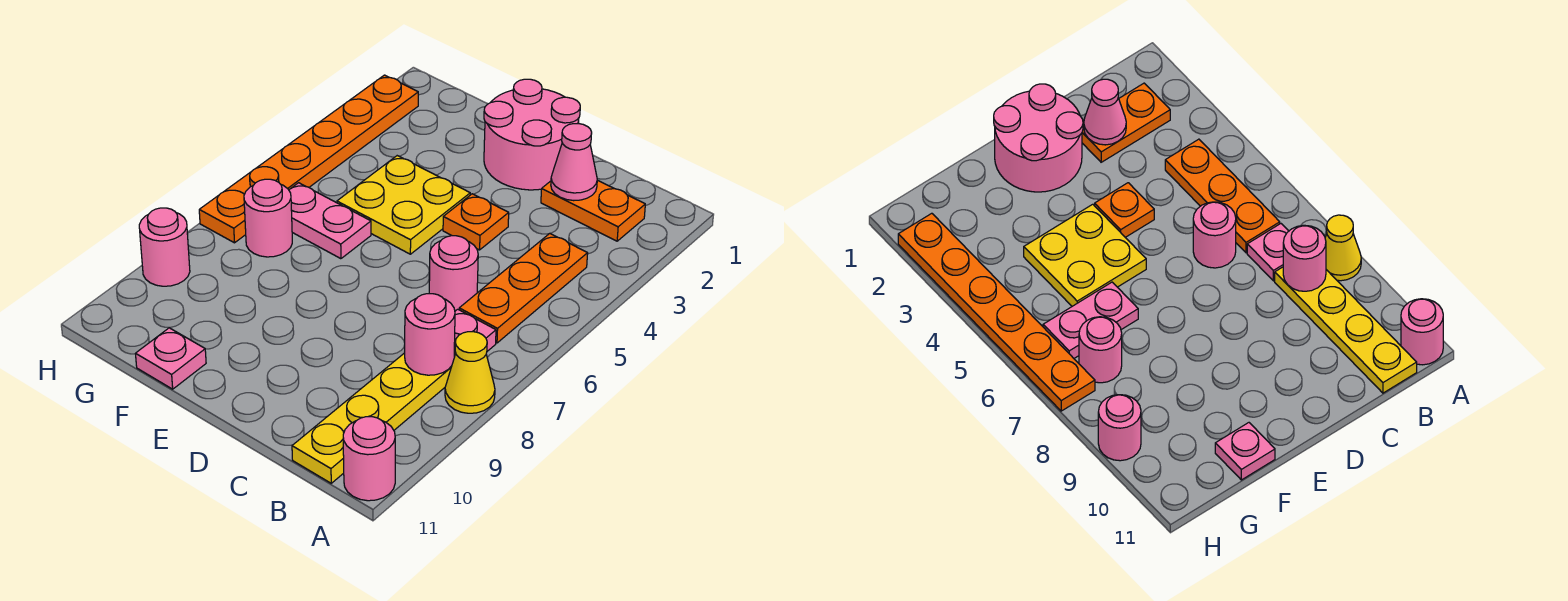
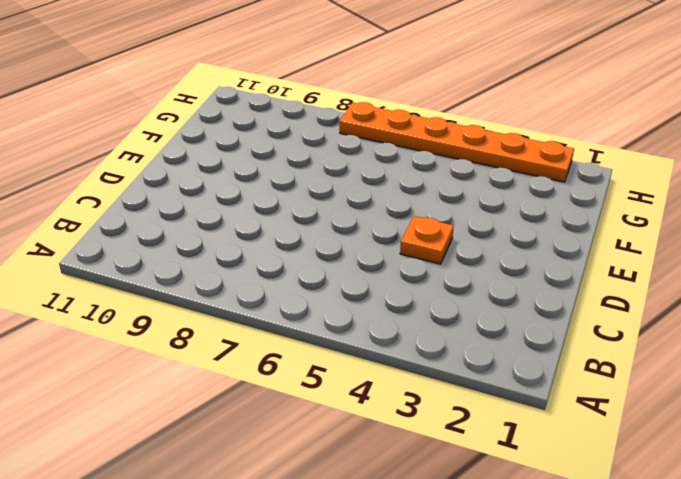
none -> yellow cone A8 level 1
none -> pink round brick A11 level 1
none -> orange plate B2:C2 level 1

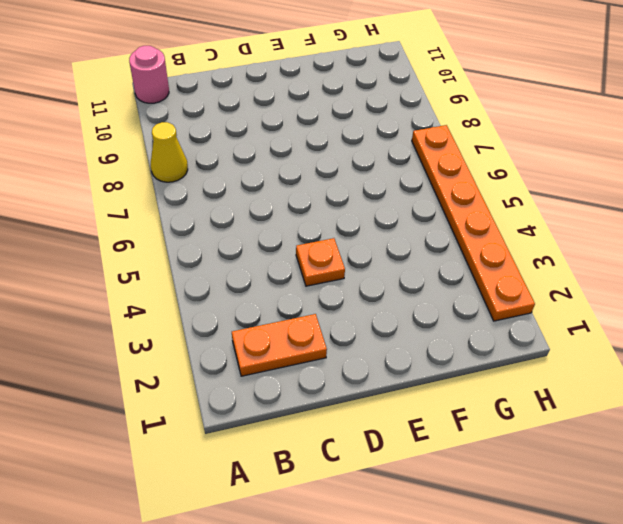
none -> orange plate B4:B6 level 1
none -> pink plate B7 level 1
none -> yellow plate B8:B11 level 1

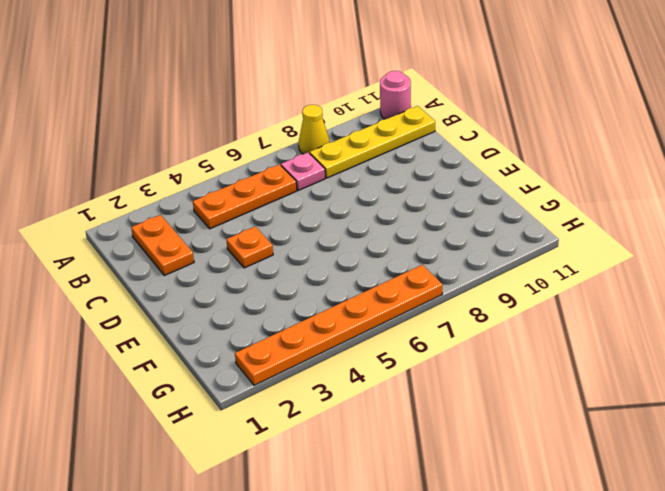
none -> pink round brick C6 level 1
none -> pink round brick D1:E2 level 1
none -> yellow plate E4:F5 level 1

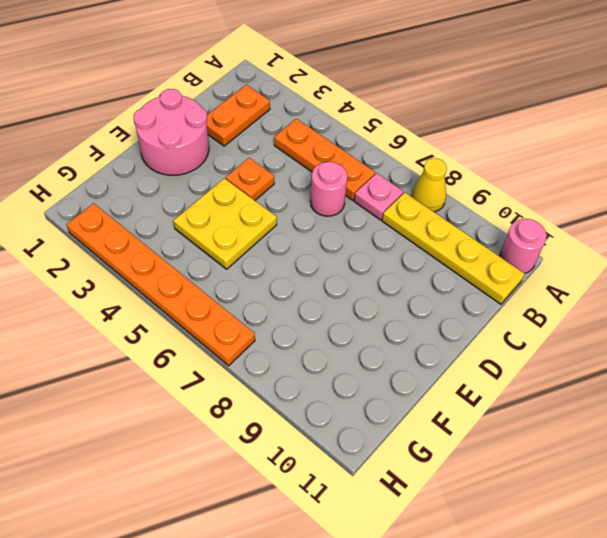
none -> pink plate F6:G6 level 1
none -> pink plate F11 level 1
none -> pink round brick G7 level 1

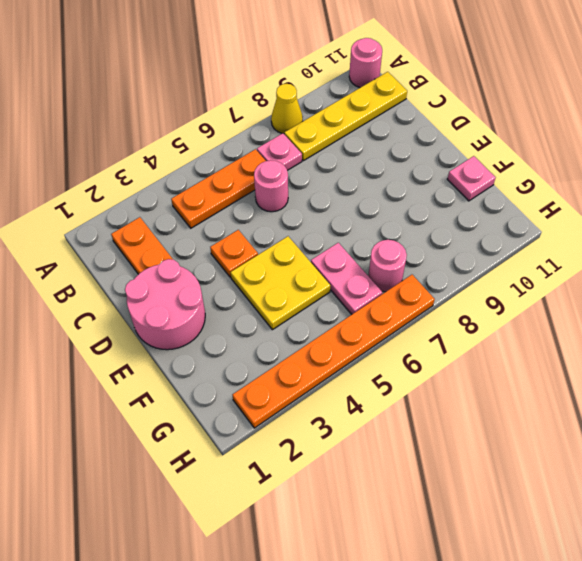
none -> pink round brick H9 level 1
none -> pink round brick B8 level 2
none -> pink cone C2 level 2

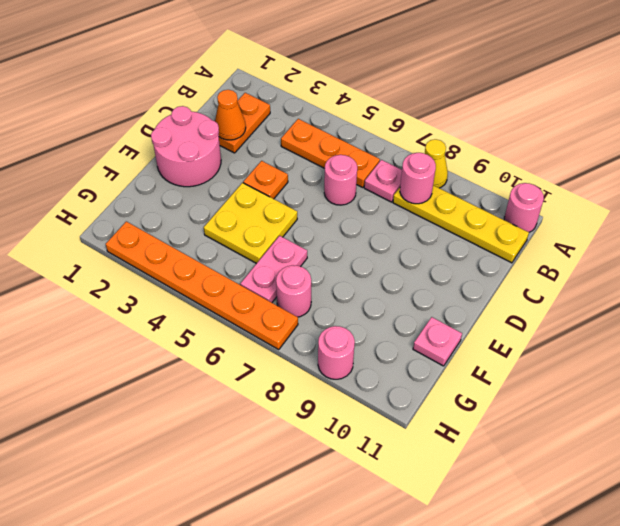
orange cone C2 level 2 -> pink cone C2 level 2

